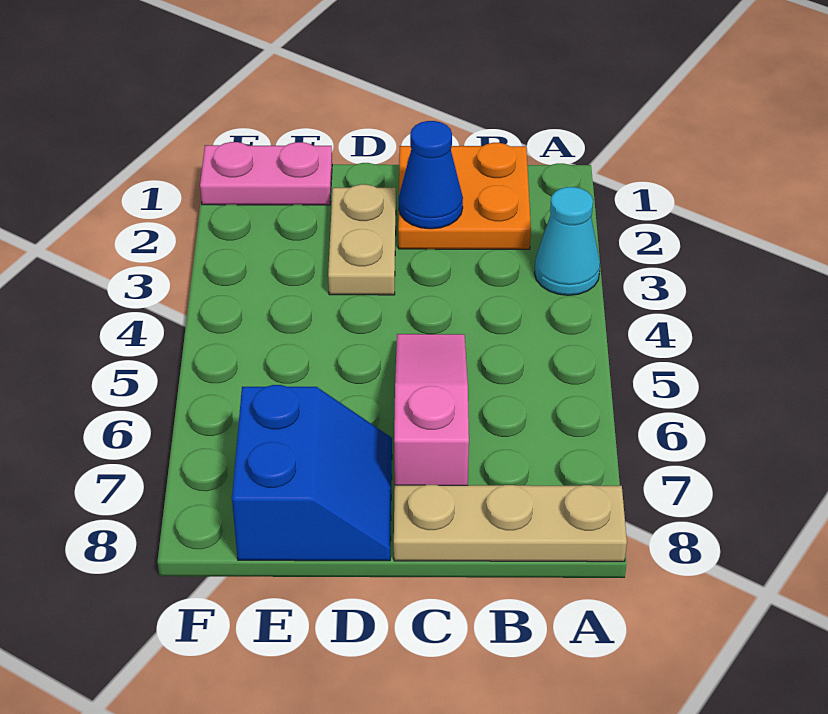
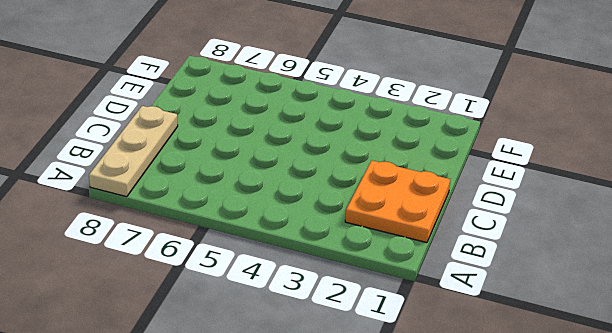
none -> cyan cone A3 level 1
none -> pink slope C5:C7 level 1 top 7

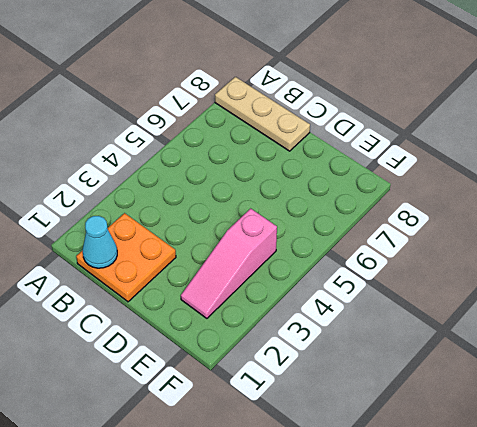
cyan cone B1 level 2 -> cyan cone A3 level 1
pink slope E2:E4 level 1 top 4 -> pink slope C5:C7 level 1 top 7
none -> tan plate D2:D3 level 1
none -> blue slope D7:E8 level 1 top E

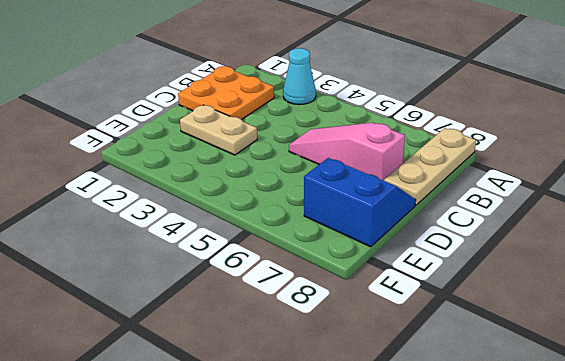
none -> pink plate E1:F1 level 1
none -> blue cone C2 level 2

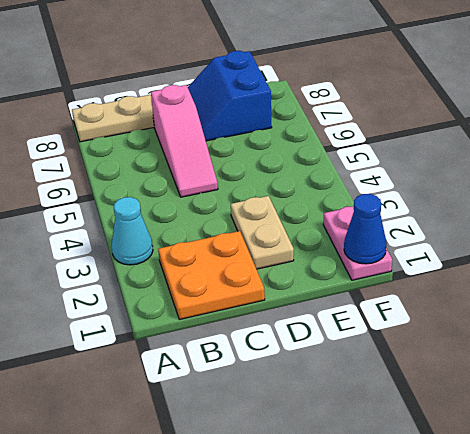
pink plate F1:F2 level 1 -> pink plate E1:F1 level 1
blue cone F1 level 2 -> blue cone C2 level 2

